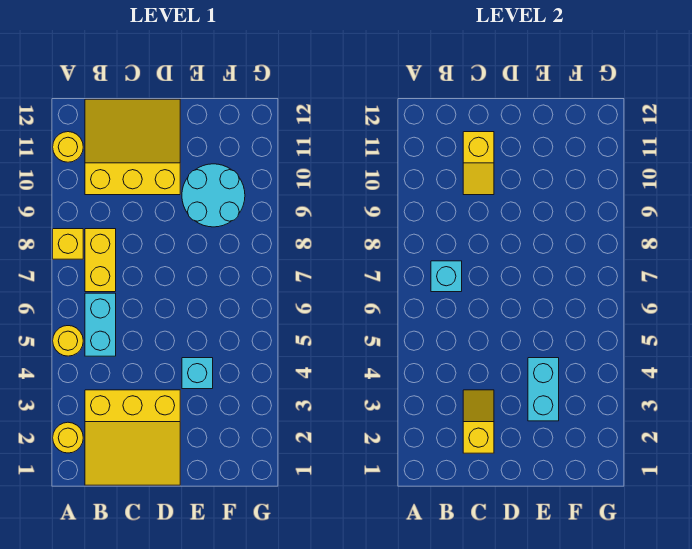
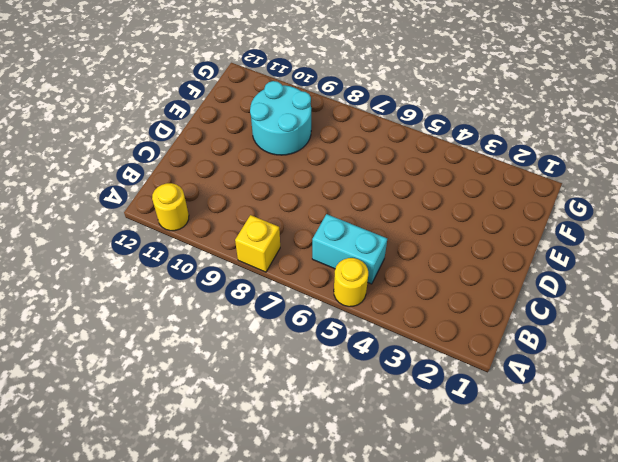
none -> yellow round brick A2 level 1
none -> yellow slope B1:D3 level 1 top 3
none -> yellow brick B7:B8 level 1

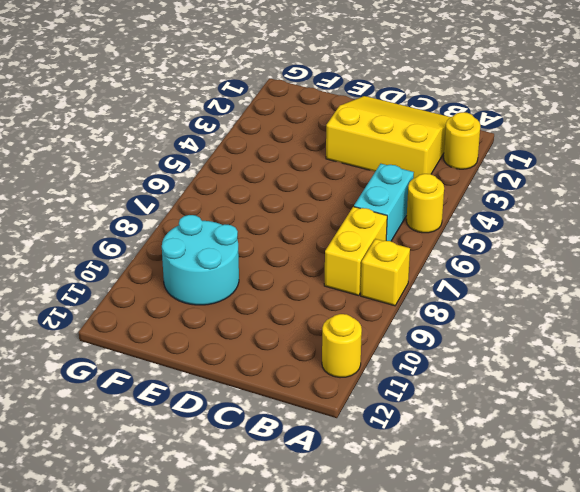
none -> yellow slope B10:D12 level 1 top 10
none -> cyan brick E4 level 1
none -> cyan brick B7 level 2

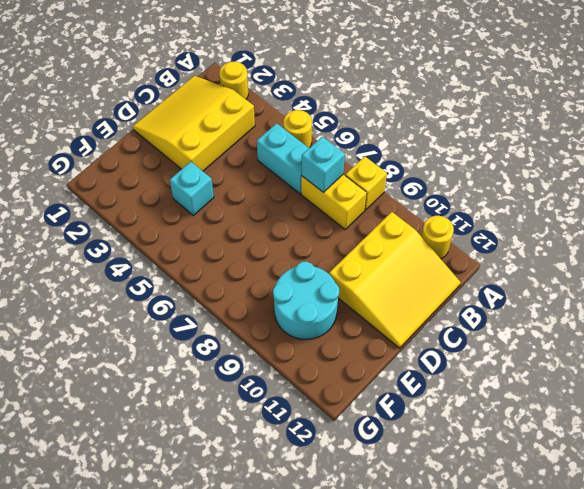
none -> yellow slope C2:C3 level 2 top 2
none -> yellow slope C10:C11 level 2 top 11
none -> cyan brick E3:E4 level 2

